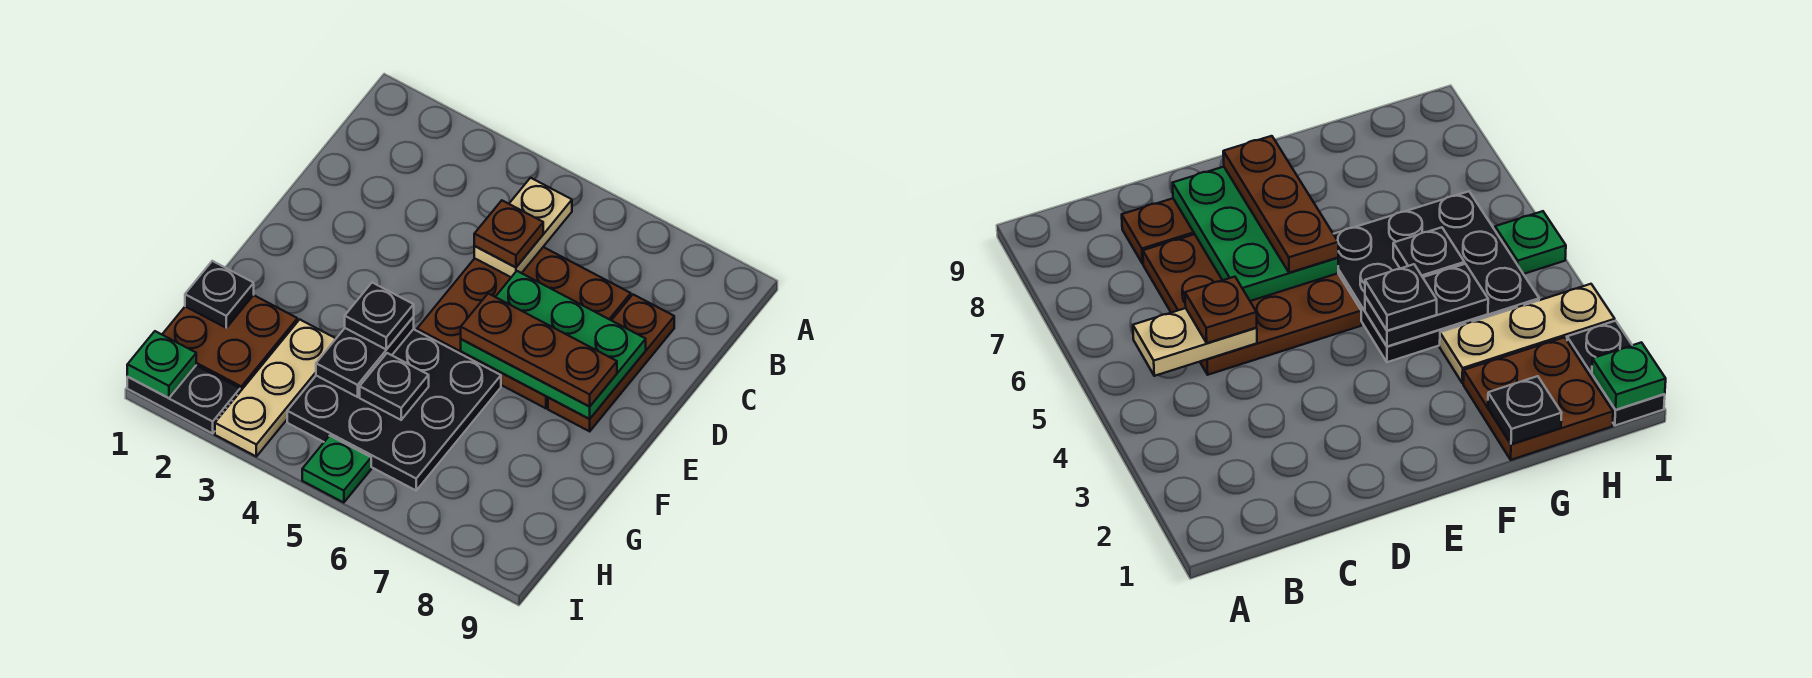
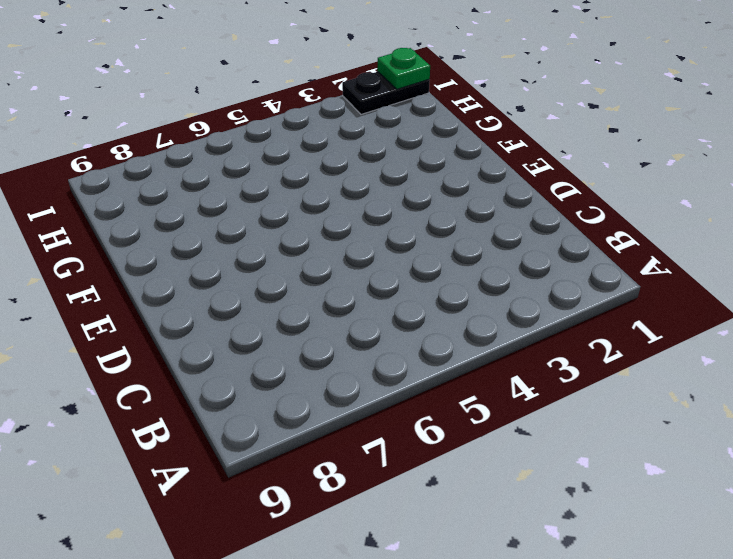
none -> brown plate C5:E7 level 1
none -> brown plate C8:E8 level 1
none -> black plate F4:H6 level 1

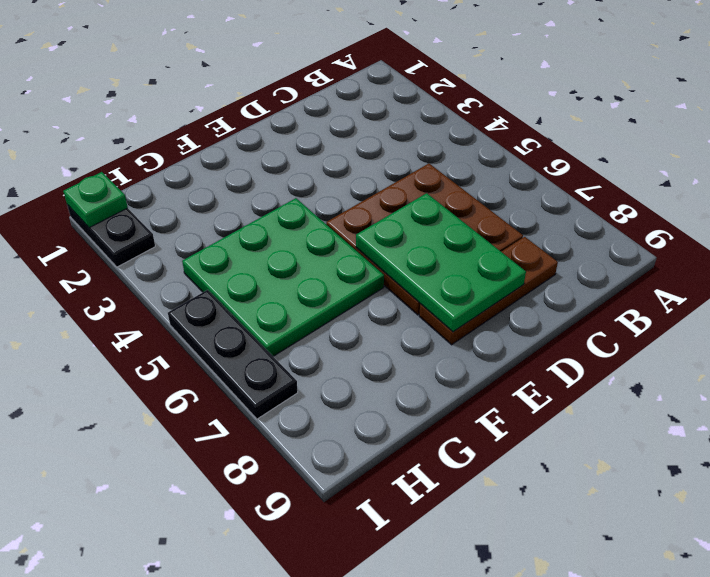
green plate F4:H6 level 1 -> black plate F4:H6 level 1
black plate I5:I7 level 1 -> green plate I5 level 1
none -> brown plate G1:H2 level 1
none -> tan plate G3:I3 level 1
none -> tan plate B5:C5 level 2

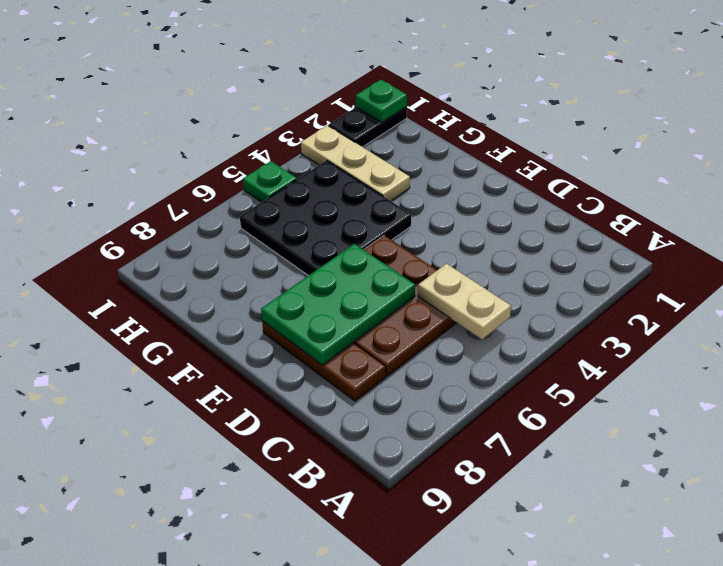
none -> brown plate G1:H2 level 1
none -> black plate F4:G4 level 2
none -> black plate G1 level 2

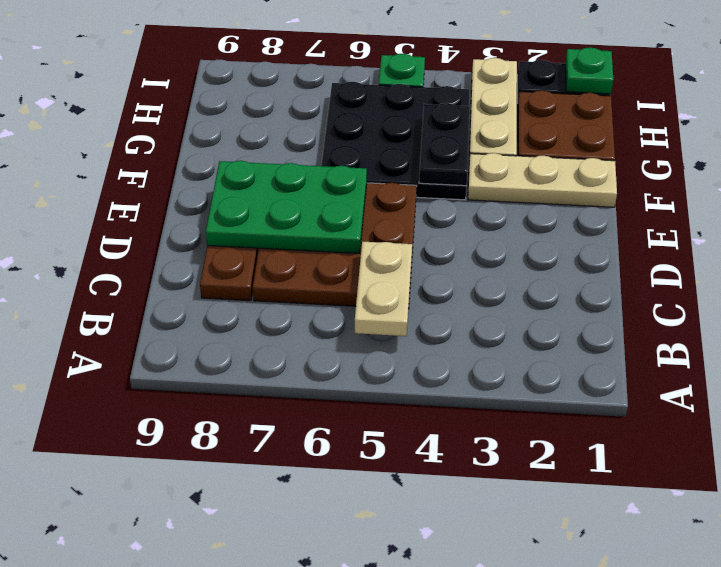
tan plate F1:F3 level 1 -> none
none -> black plate G1 level 2
none -> black plate G5 level 2
none -> brown plate C5 level 3

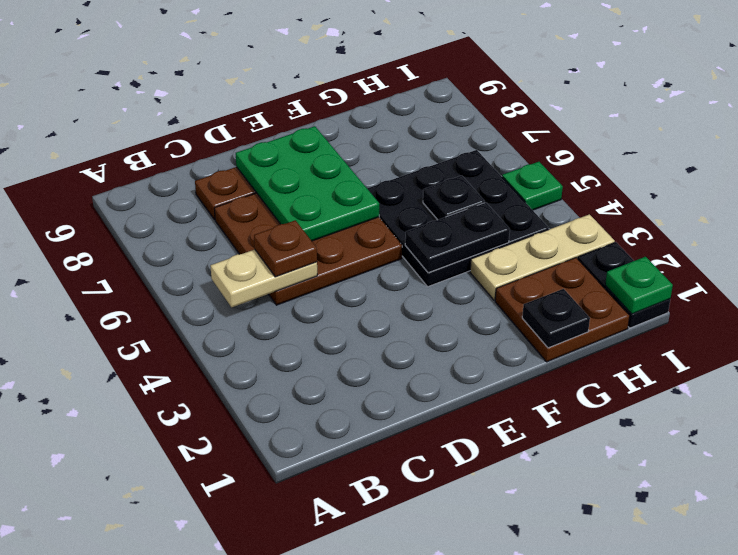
none -> brown plate E6:E8 level 3
none -> black plate F4 level 3

